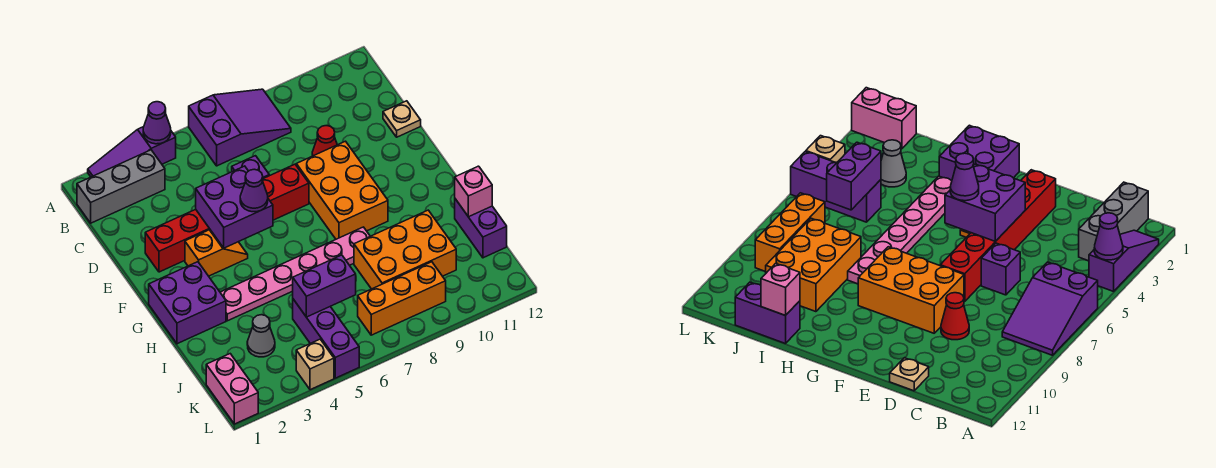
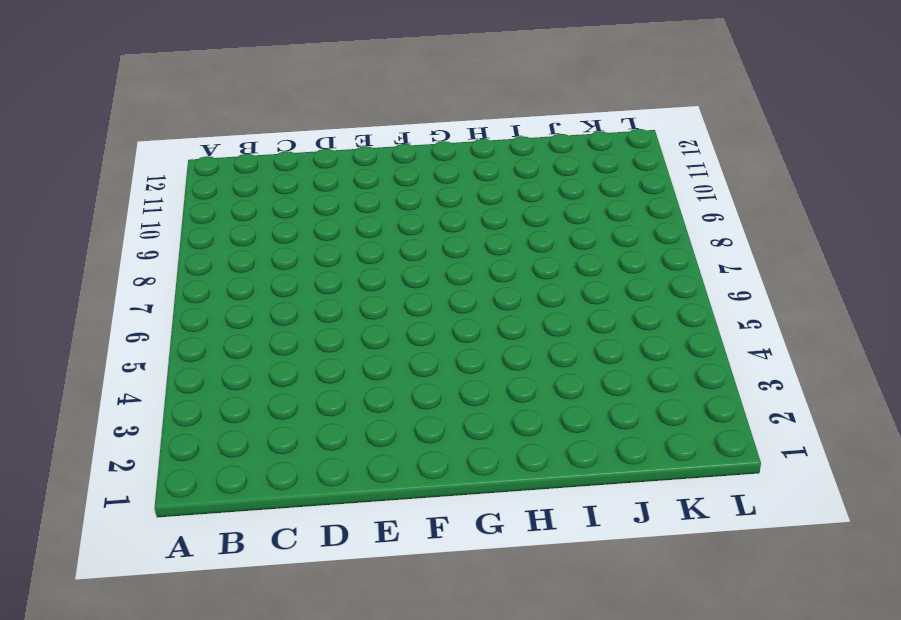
none -> purple slope A2:A4 level 1 top 4
none -> purple slope A6:B8 level 1 top 6
none -> grey brick B1:B3 level 1

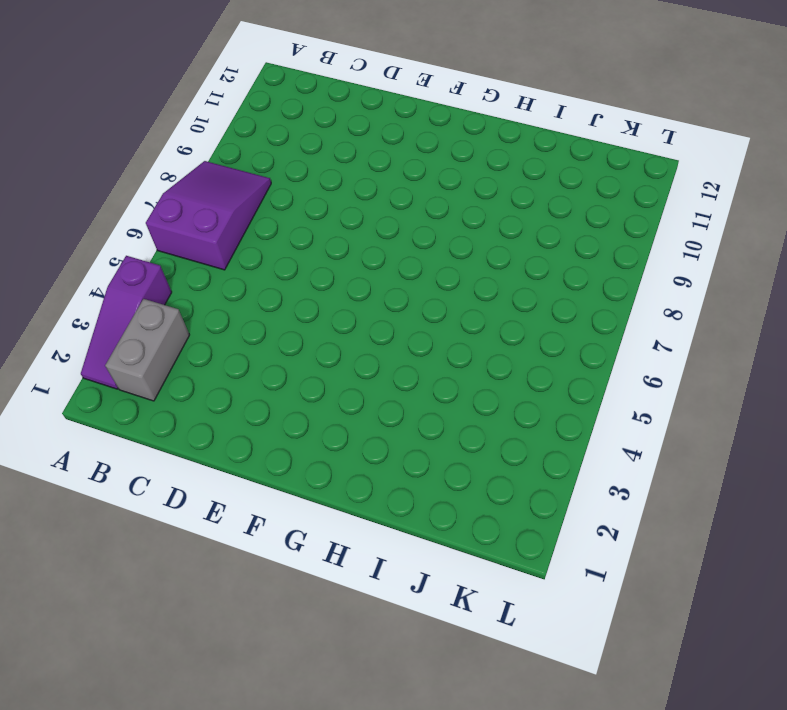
grey brick B2:B3 level 1 -> grey brick B1:B3 level 1
none -> purple brick D6 level 1
none -> red cone D9 level 1
none -> tan plate D12 level 1

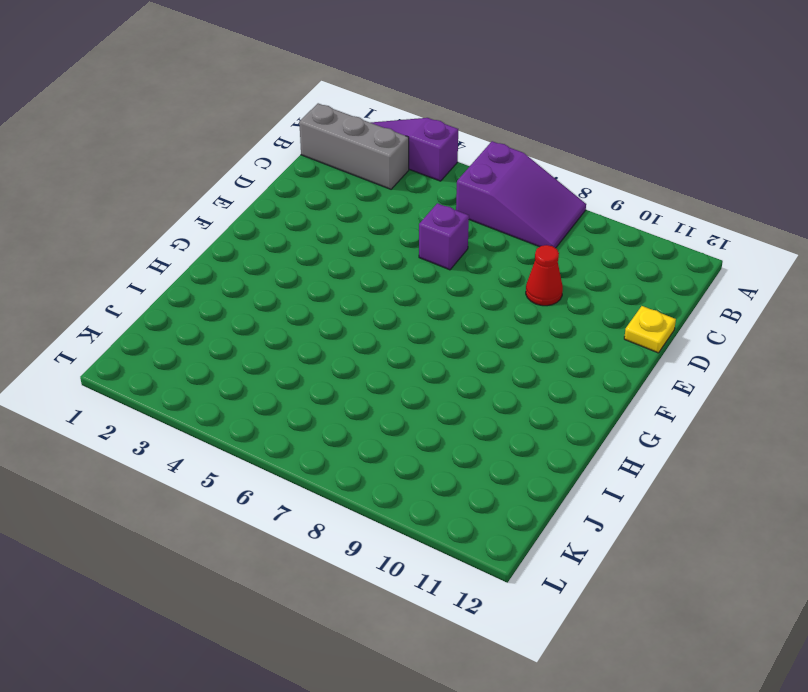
yellow plate D12 level 1 -> tan plate D12 level 1
none -> red brick E2:E7 level 1
none -> orange brick E8:G9 level 1
none -> orange slope F3:F4 level 1 top 3

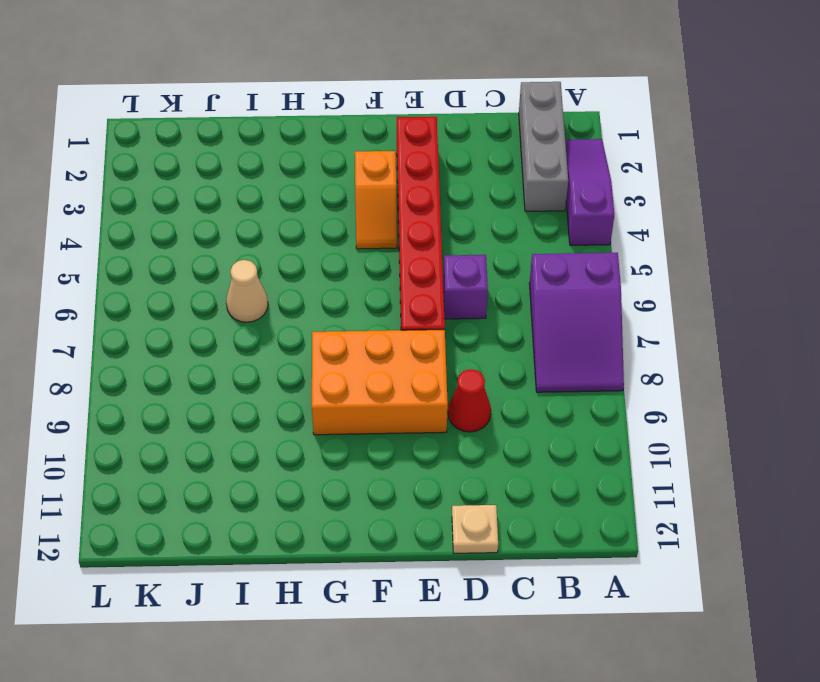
tan cone I6 level 1 -> none
none -> purple brick G1:H2 level 1
none -> pink plate H3:H8 level 1
none -> orange brick I8:J10 level 1

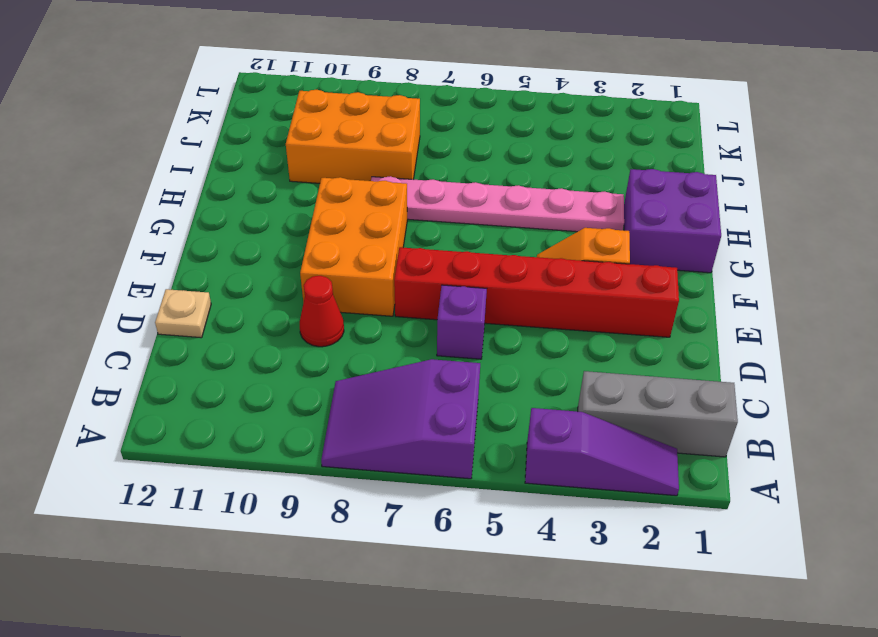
none -> purple brick I12:J12 level 1
none -> grey cone J3 level 1
none -> purple brick J5:L5 level 1

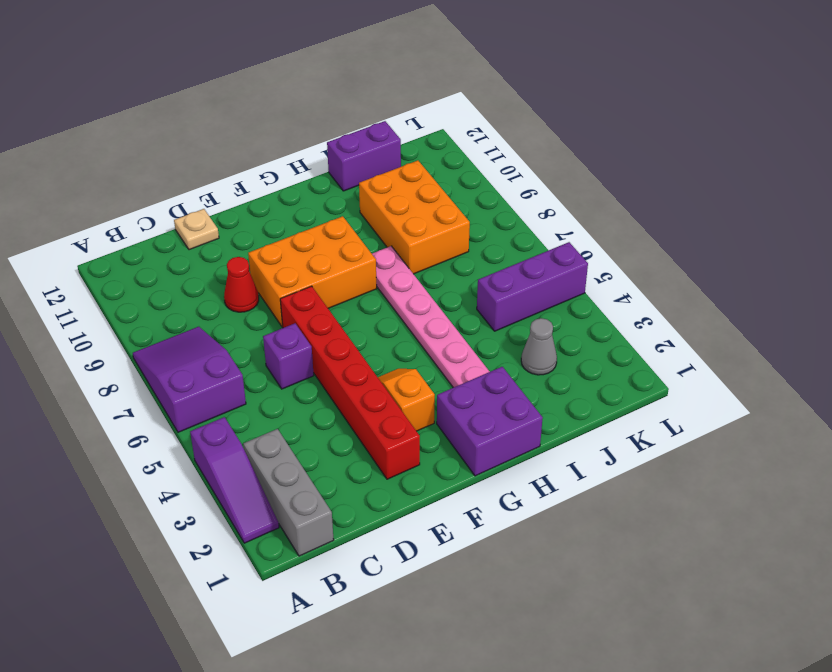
none -> pink brick K1:L1 level 1
none -> orange brick K7:K9 level 1
none -> tan brick L4 level 1

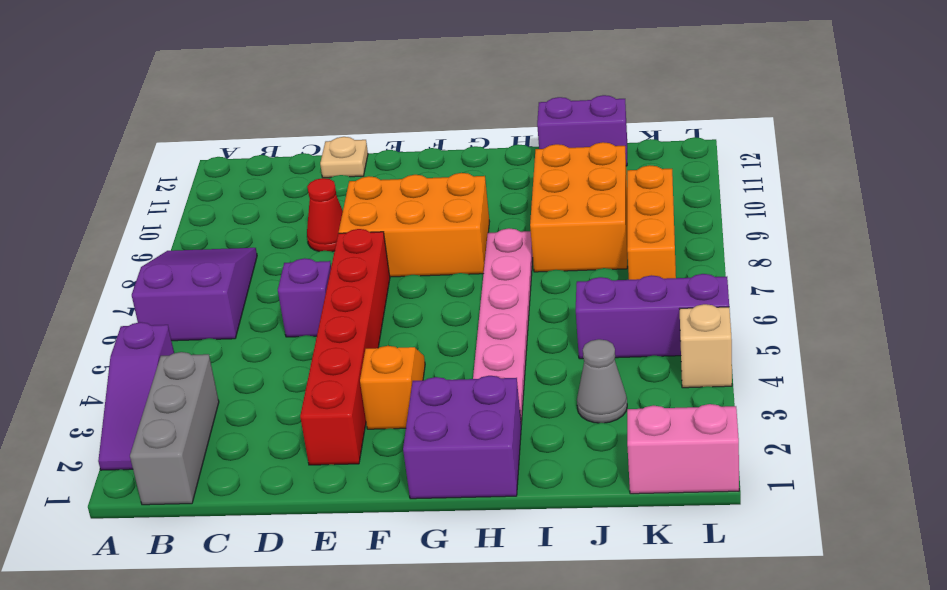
none -> purple cone A4 level 2
none -> purple brick E4:F5 level 2
none -> pink brick I12 level 2

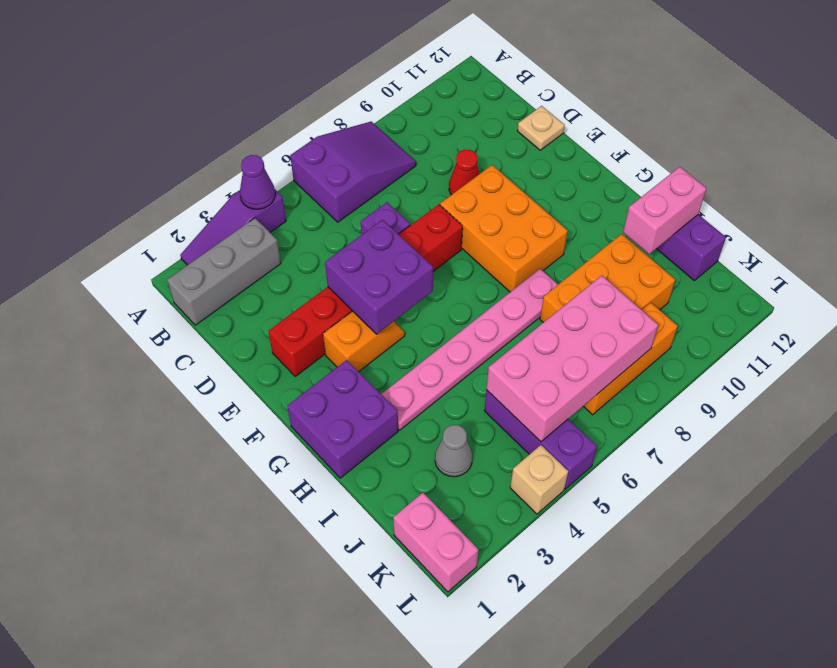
pink brick I11:I12 level 2 -> pink brick I12 level 2
pink brick J5:K8 level 2 -> purple brick J5:J6 level 2
none -> purple cone F5 level 3

